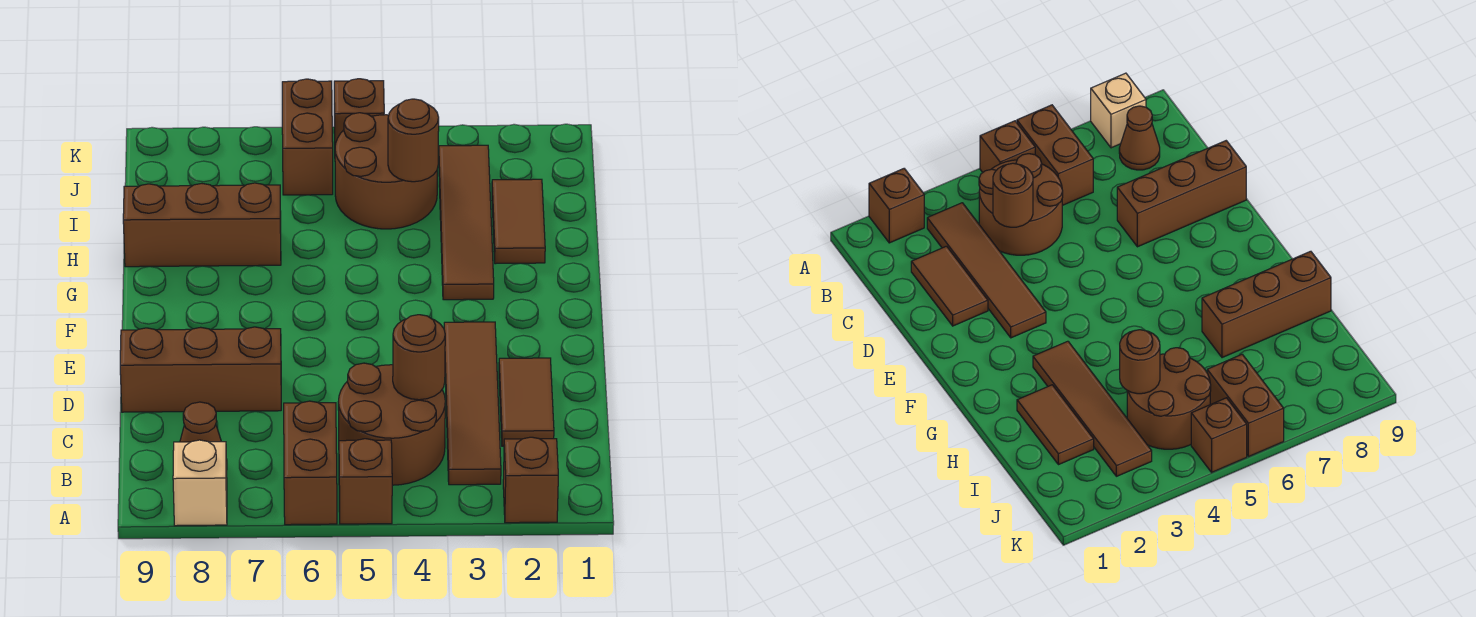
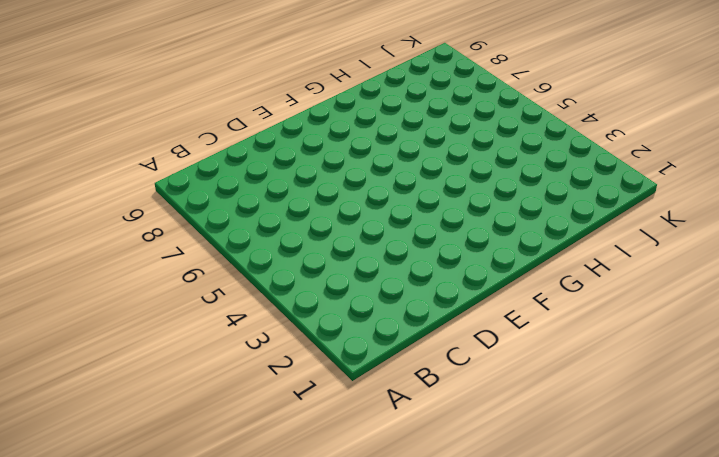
none -> brown brick A2 level 1
none -> brown brick A5 level 1
none -> brown brick A6:B6 level 1

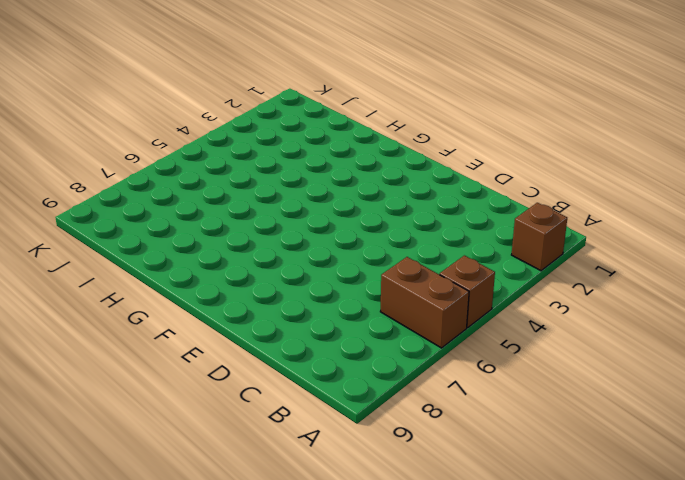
none -> tan brick A8 level 1
none -> brown tile B3:E3 level 1
none -> brown round brick B4:C5 level 1

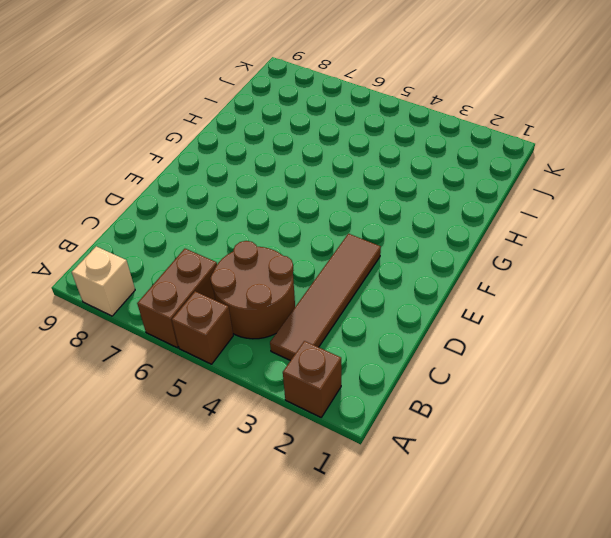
none -> brown cone B8 level 1
none -> brown tile C2:D2 level 1
none -> brown brick D7:D9 level 1

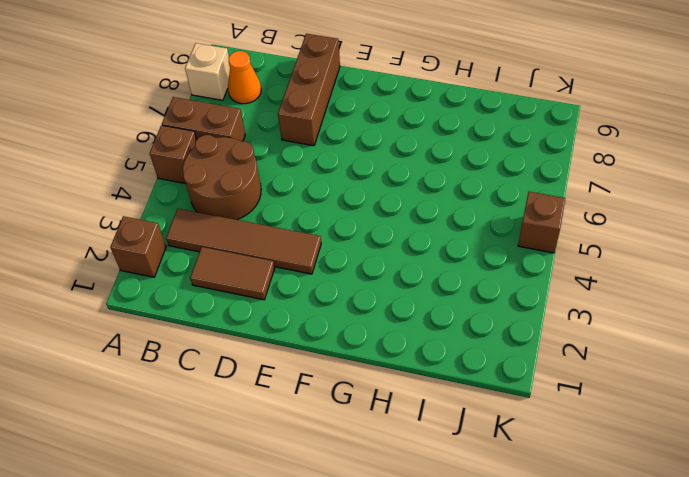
orange cone B8 level 1 -> brown cone B8 level 1
none -> brown tile G3:J3 level 1
none -> brown tile H2:I2 level 1
none -> brown brick H7:H9 level 1

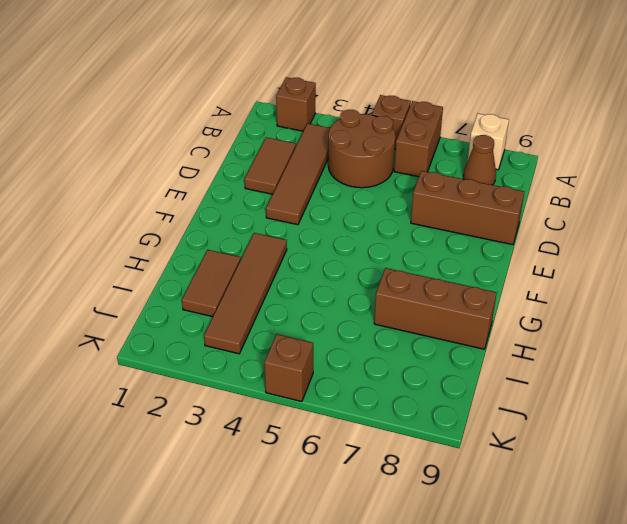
none -> brown round brick I4:J5 level 1
none -> brown brick J6:K6 level 1
none -> brown round brick C4 level 2

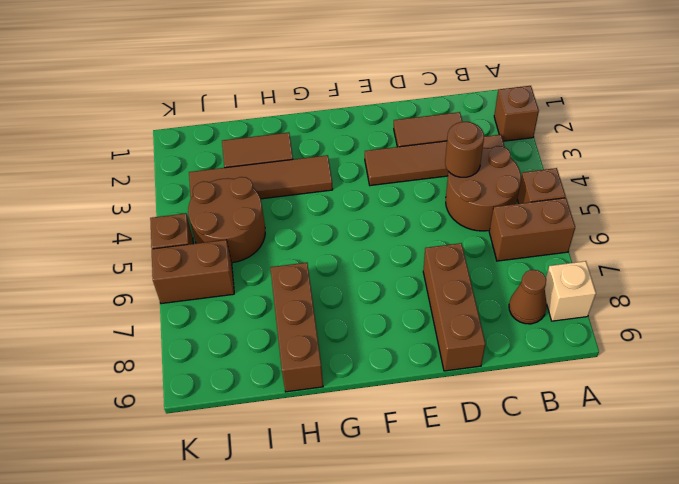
none -> brown round brick I4 level 2

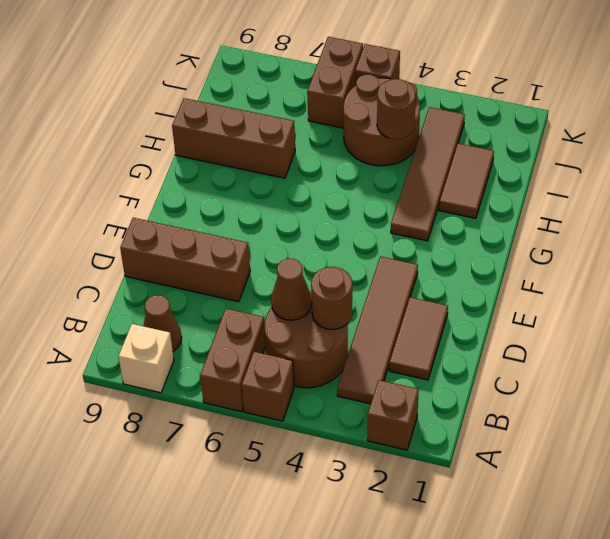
brown cone C5 level 2 -> none

